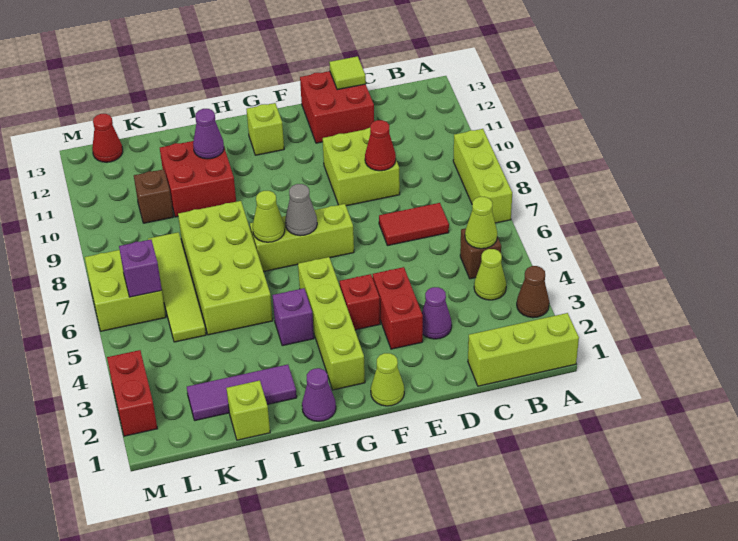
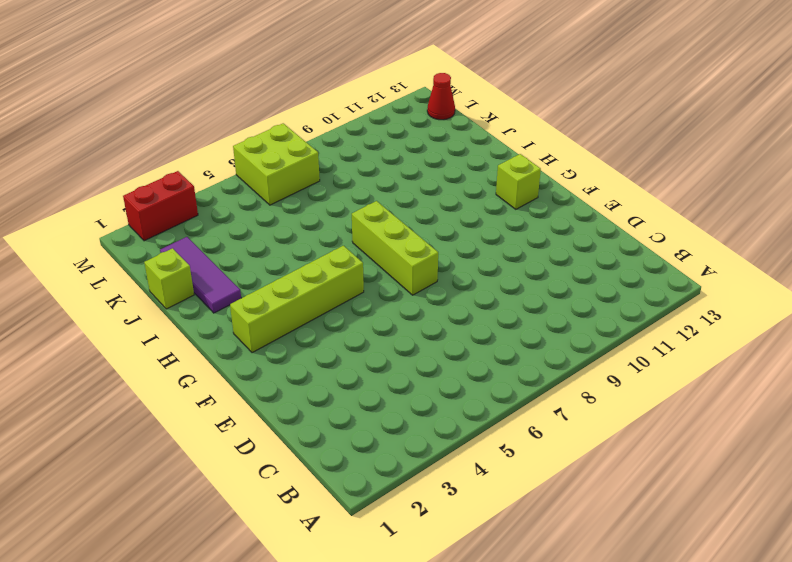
none -> lime brick A1:C1 level 1
none -> brown cone A3 level 1
none -> lime brick A7:A9 level 1
none -> lime cone B4 level 1

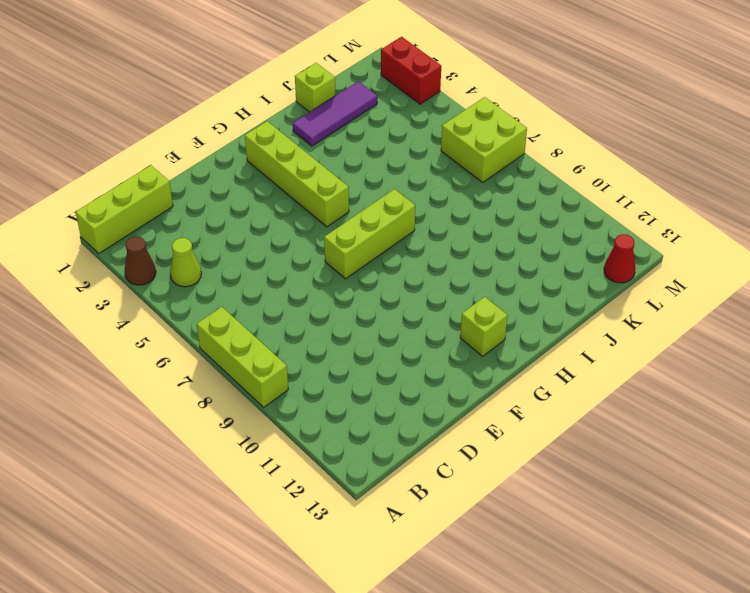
none -> brown brick B5 level 1
none -> red tile C7:D7 level 1
none -> purple cone D3 level 1
none -> lime brick D9:E10 level 1

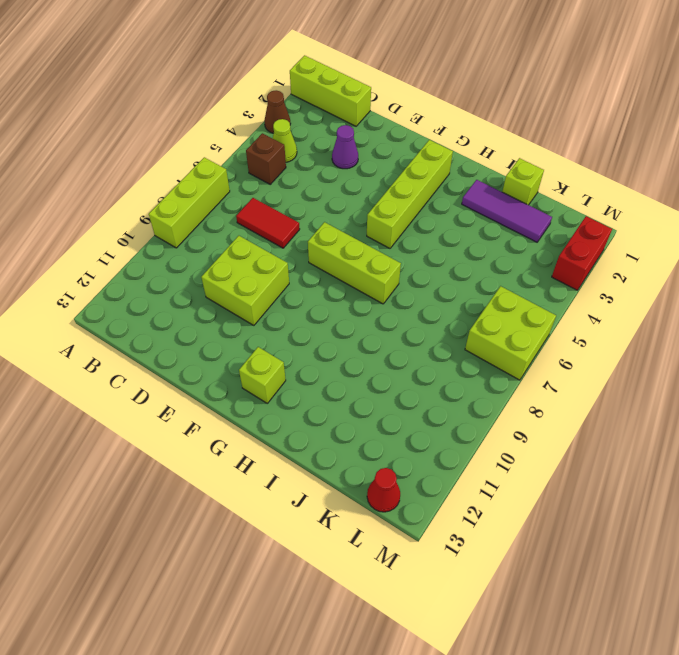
none -> red brick D12:E13 level 1
none -> red brick E3:E4 level 1
none -> lime cone F1 level 1
none -> red brick F4 level 1

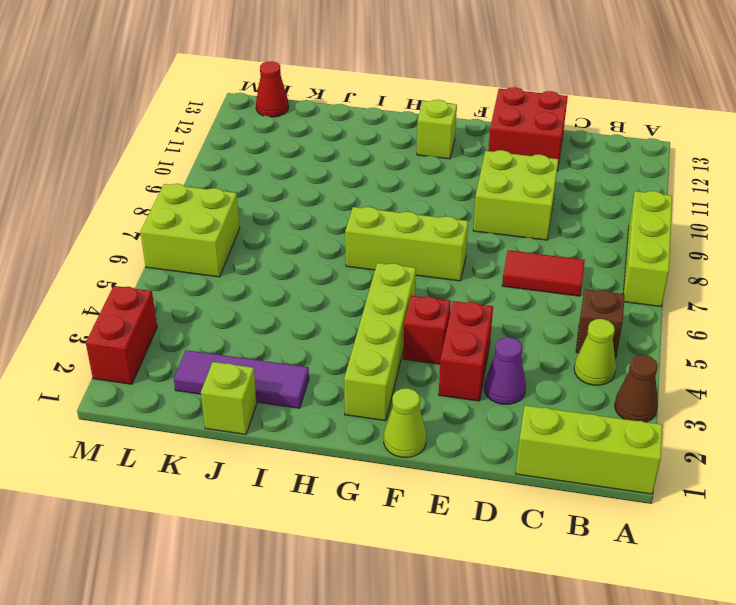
none -> purple cone H1 level 1
none -> purple brick H4 level 1
none -> lime brick I5:J8 level 1
none -> red brick I10:J11 level 1

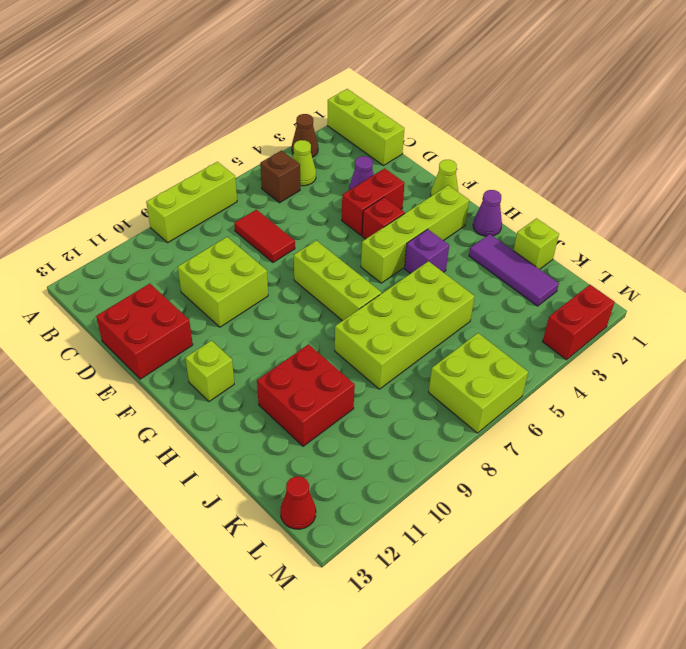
none -> lime tile K5:K8 level 1
none -> brown brick K10 level 1
none -> lime cone B5 level 2
none -> red cone D9 level 2

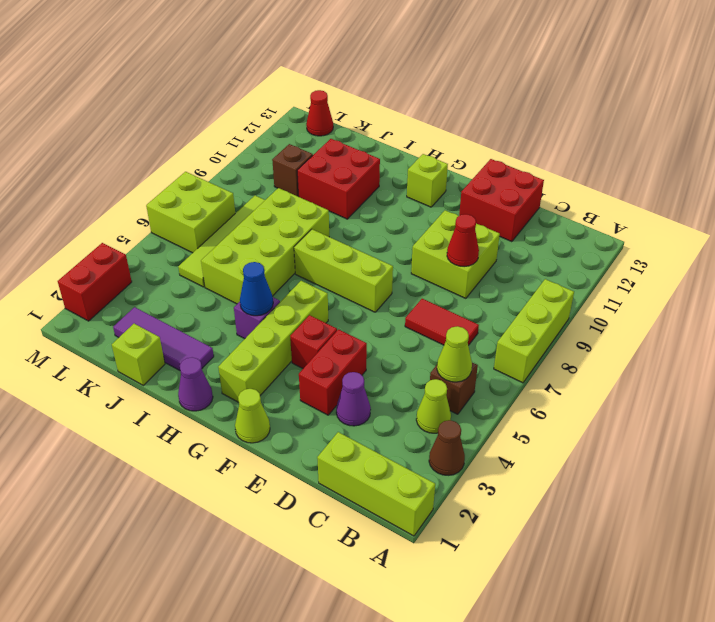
blue cone H4 level 2 -> none
none -> lime tile D13 level 2
none -> grey cone G7 level 2
none -> lime cone H7 level 2
none -> purple cone I11 level 2

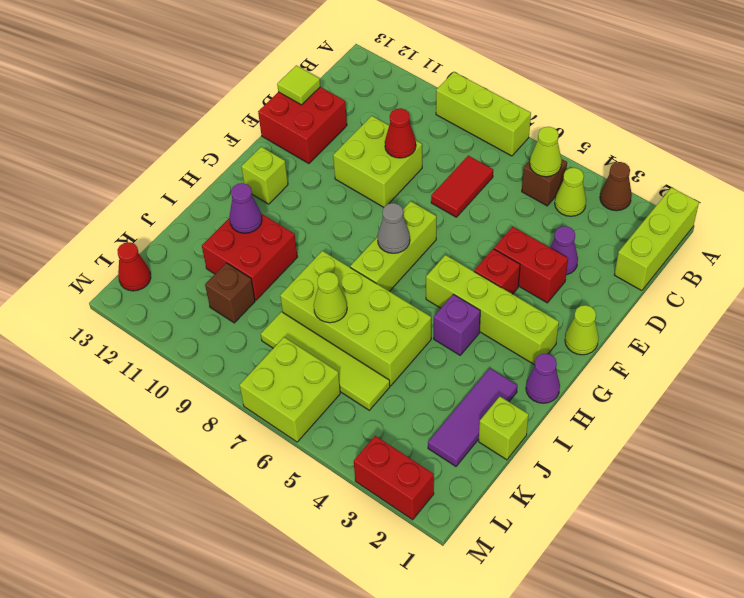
lime cone J7 level 2 -> lime cone H7 level 2
none -> purple brick L6 level 2

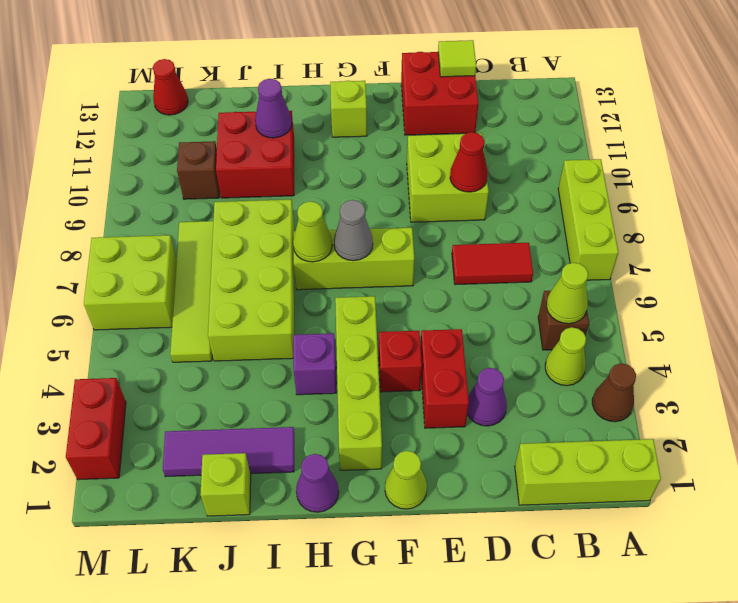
none -> purple brick L6 level 2

